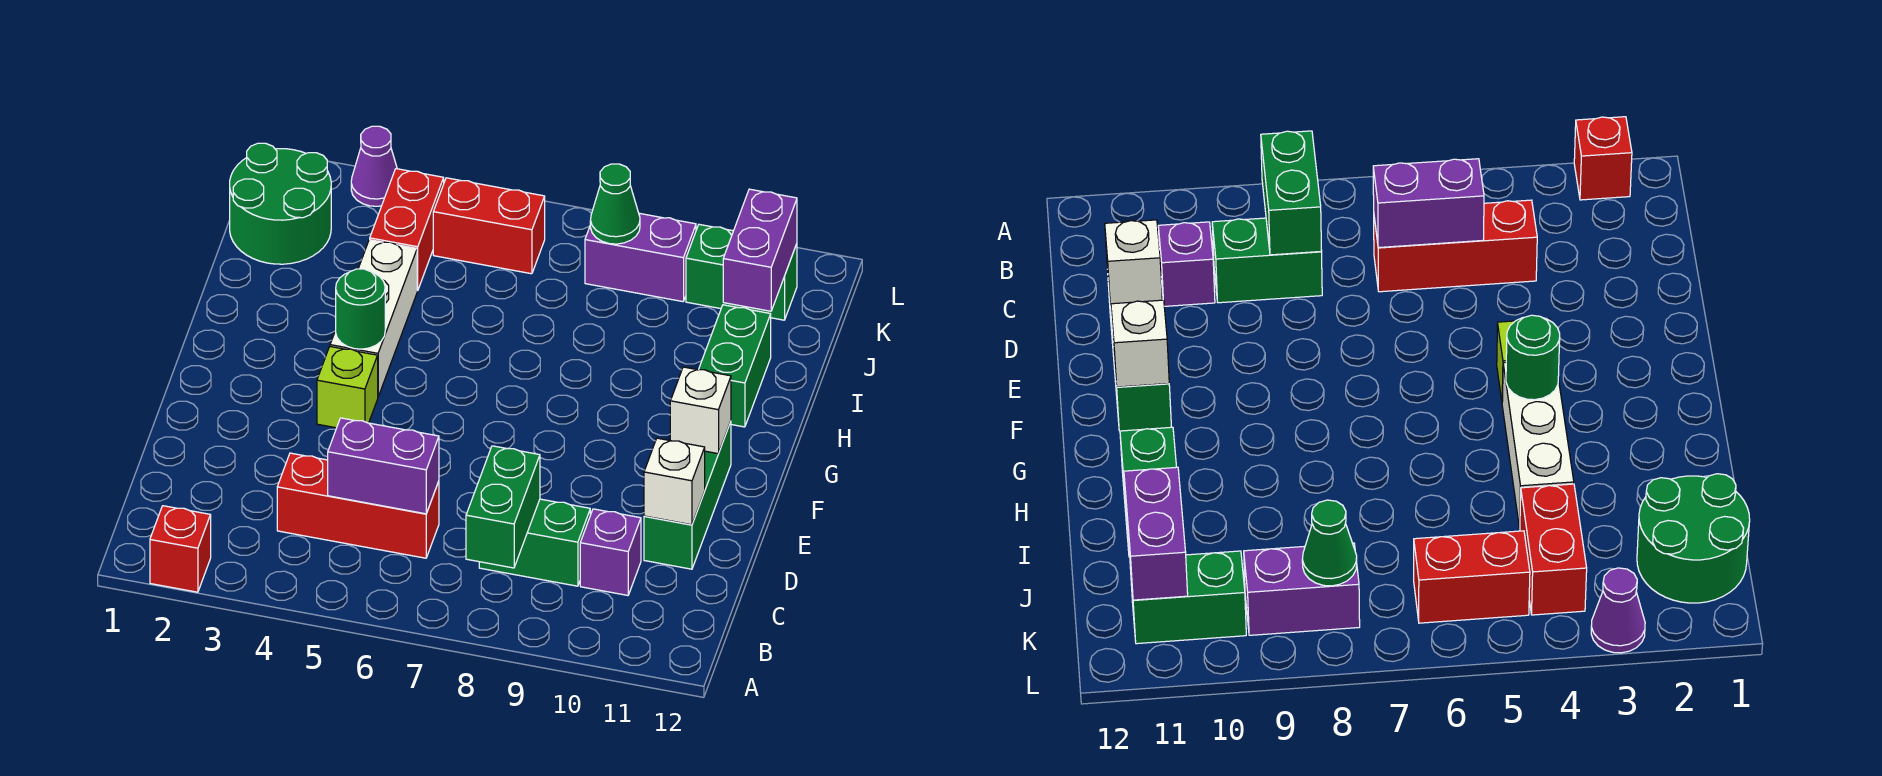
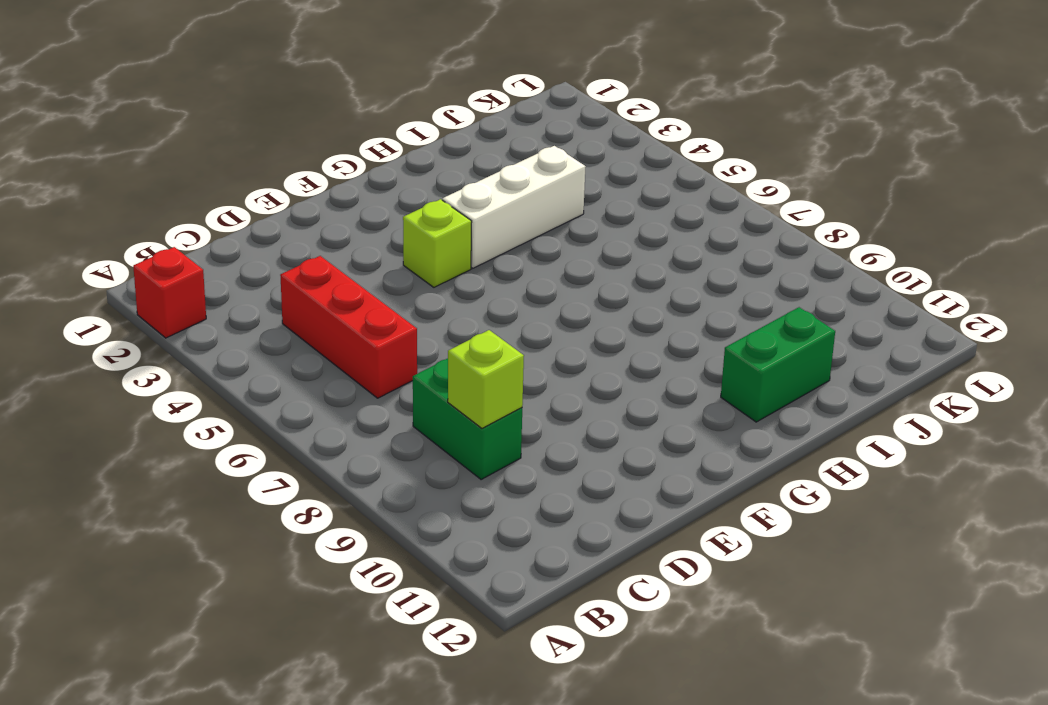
lime brick C9 level 2 -> none
none -> purple brick C10 level 1
none -> green brick D11:F11 level 1
none -> green round brick J1:K2 level 1

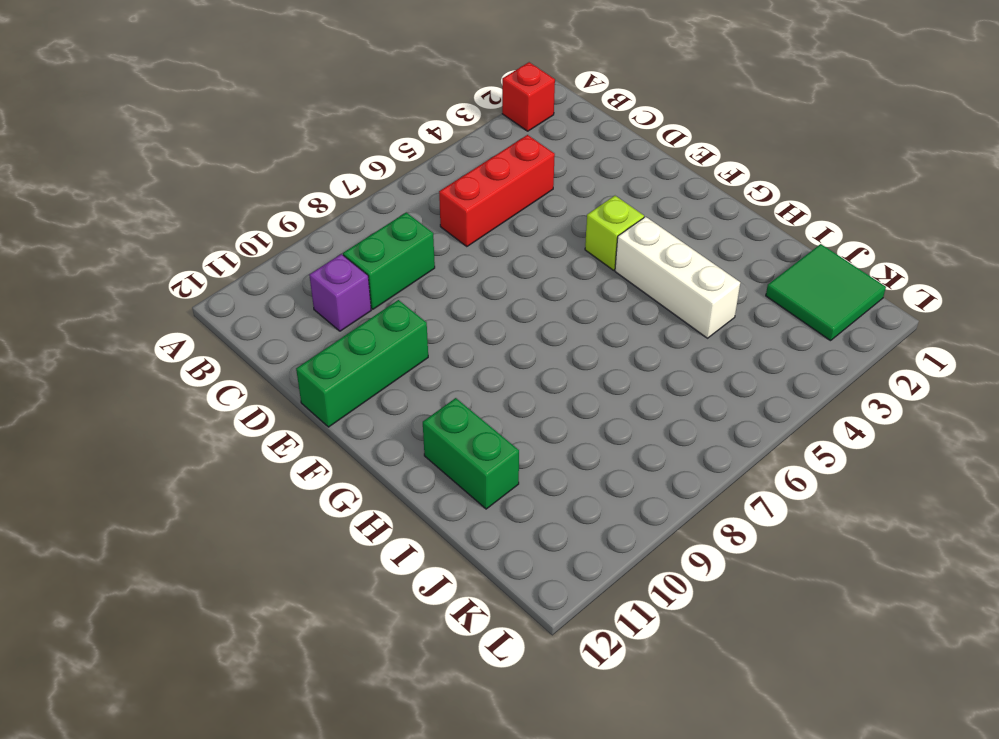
green brick E10:E12 level 1 -> green brick D11:F11 level 1
green tile J1:K2 level 1 -> green round brick J1:K2 level 1
none -> red brick J4:K4 level 1
none -> red brick K5:K6 level 1
none -> purple brick K8:K9 level 1

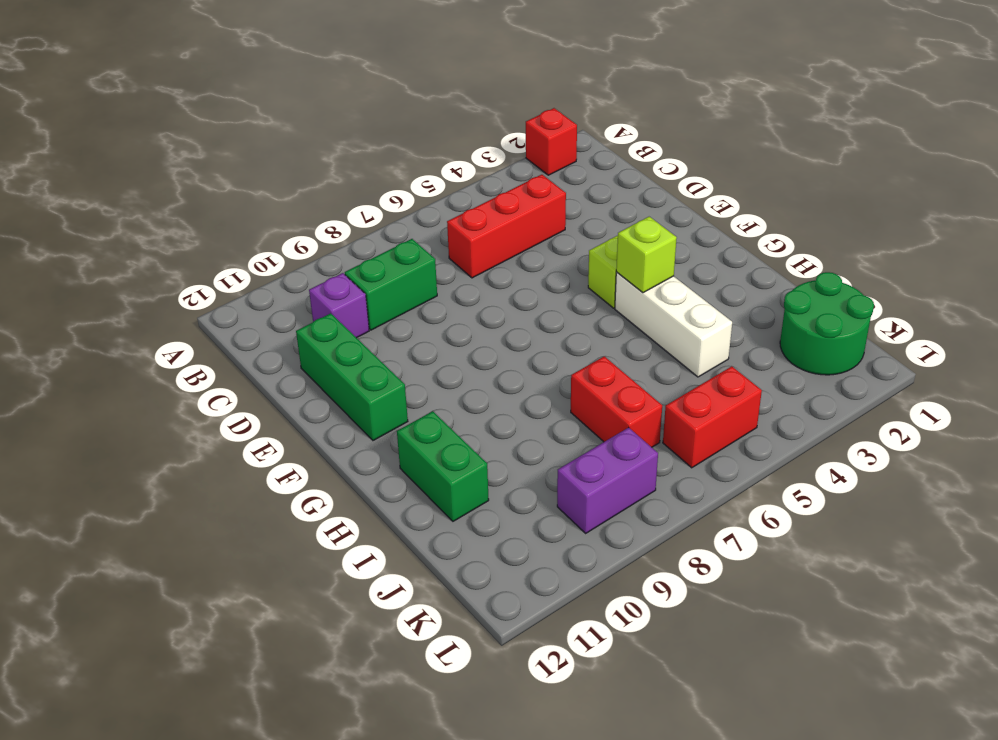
lime brick G4 level 2 -> green round brick G4 level 2
red brick I7:J7 level 1 -> red brick J4:K4 level 1
none -> green brick K10:K11 level 1
none -> purple cone L3 level 1
none -> green brick B8:C8 level 2

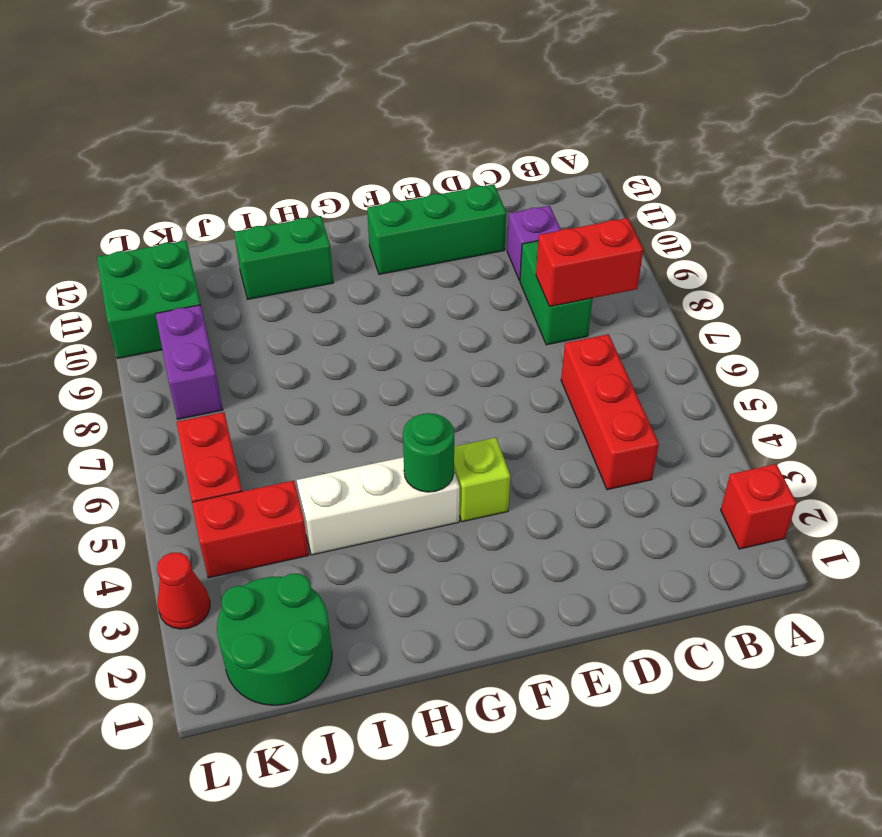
red brick B8:C8 level 2 -> green brick B8:C8 level 2
green brick K10:L11 level 1 -> green brick K10:K11 level 1
red cone L3 level 1 -> purple cone L3 level 1
none -> purple brick C5:C6 level 2
none -> white brick D11 level 2
none -> white brick F11 level 2

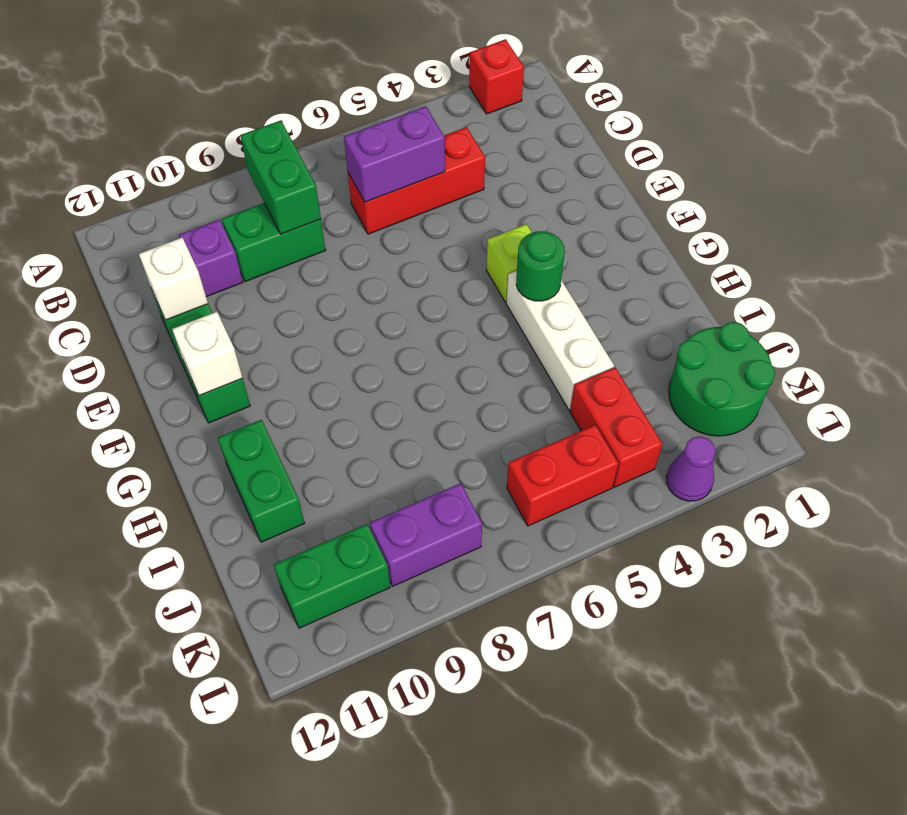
none -> purple brick J11:K11 level 2
none -> green cone K8 level 2

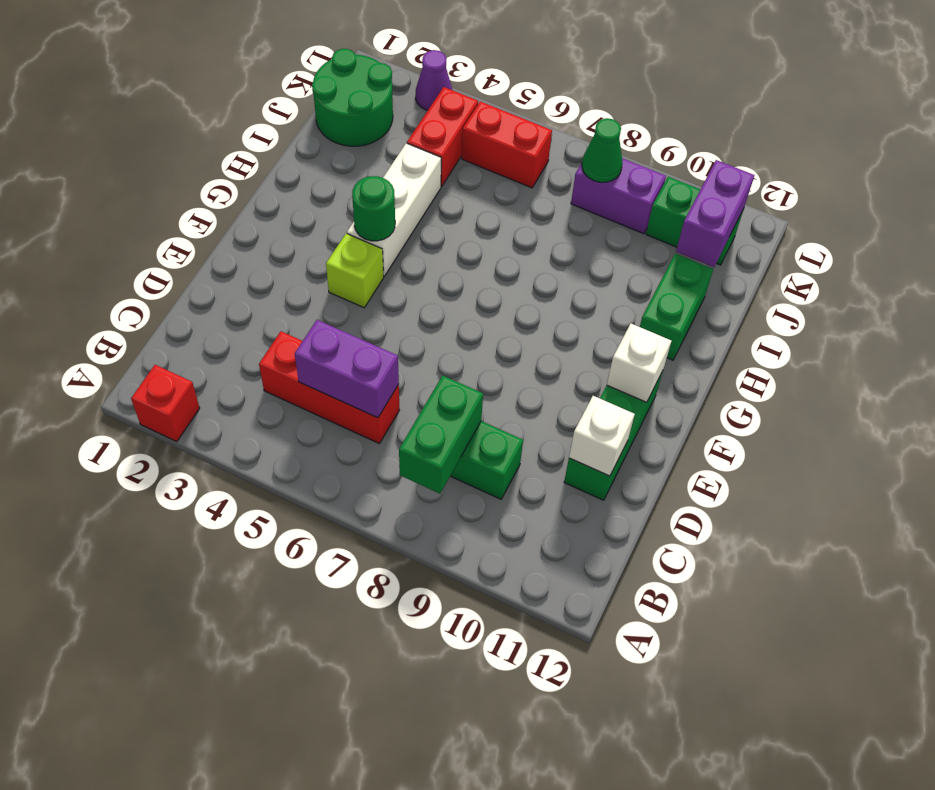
none -> purple brick C10 level 1

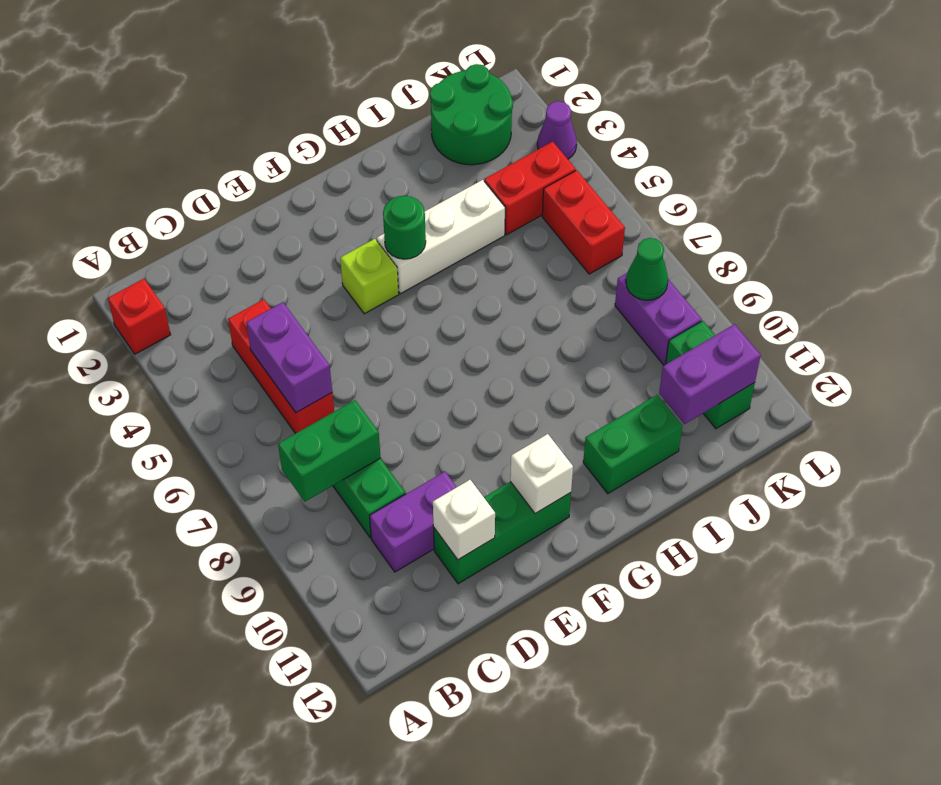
purple brick C10:D10 level 1 -> purple brick C10 level 1

